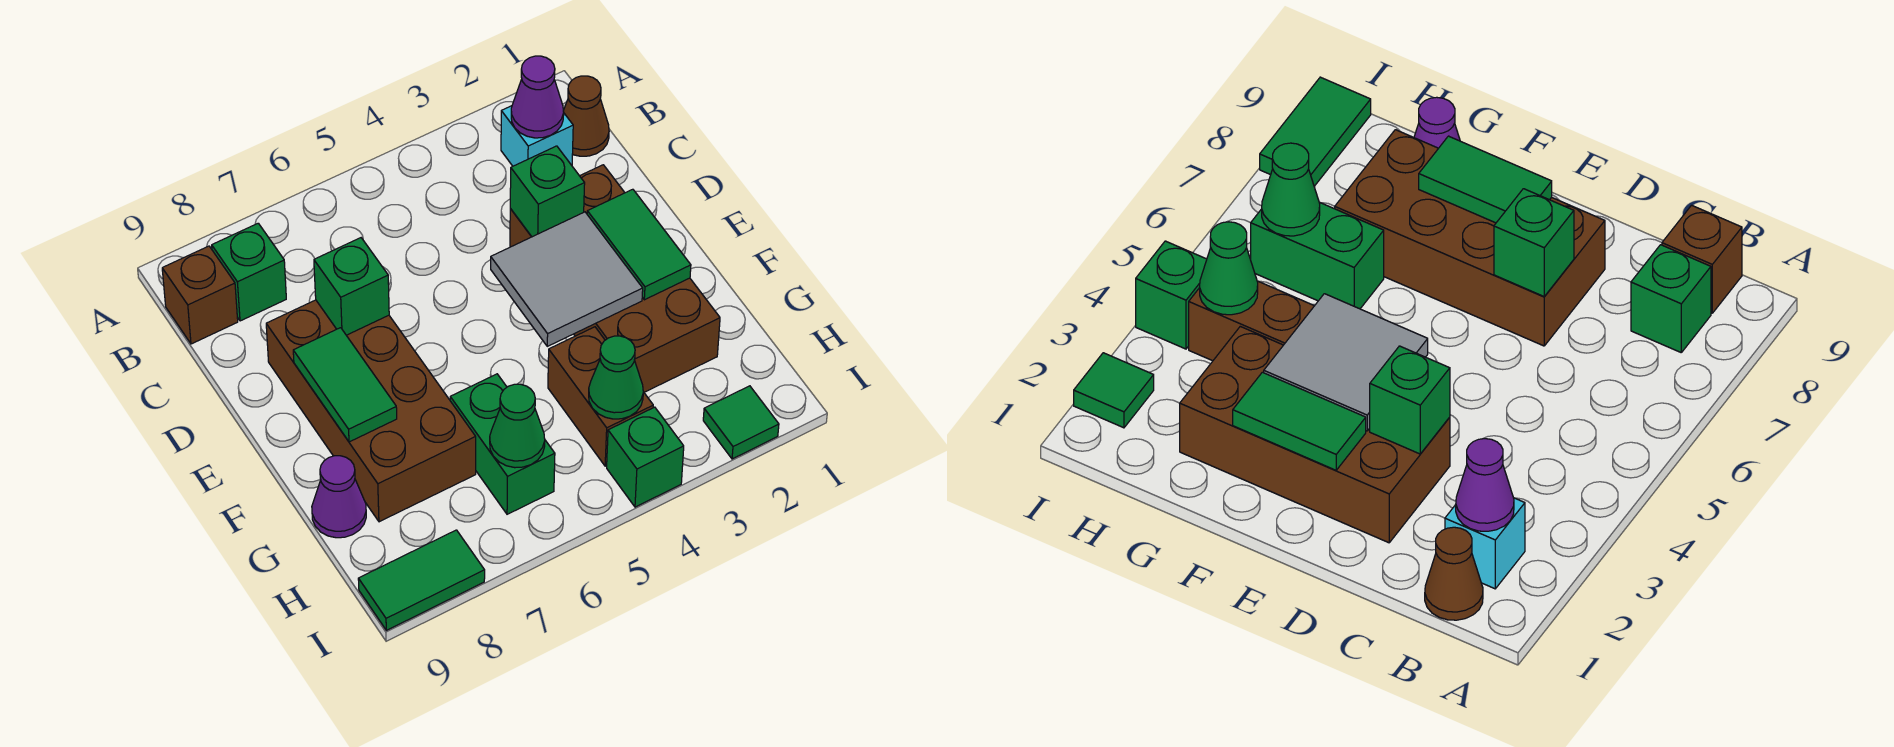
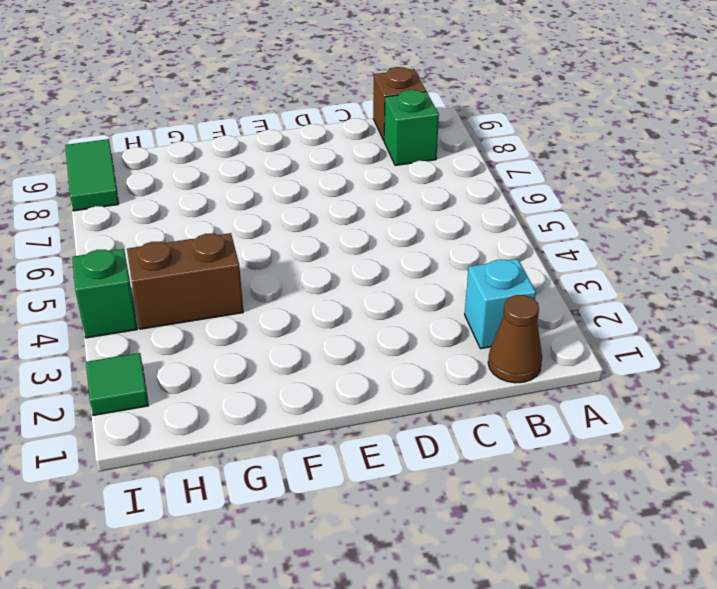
none -> brown brick D2:G3 level 1
none -> brown brick D7:G8 level 1
none -> green brick G6:H6 level 1

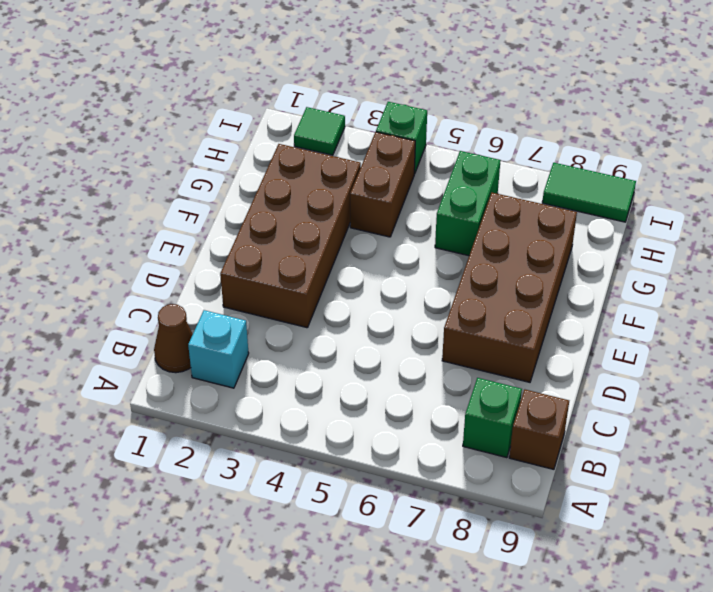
none -> purple cone G9 level 1
none -> purple cone B2 level 2
none -> green brick D3 level 2

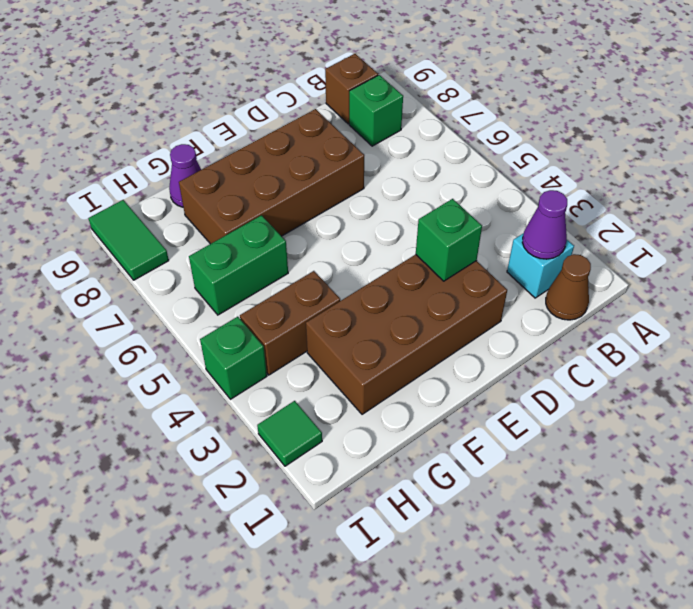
none -> green brick D7 level 2
none -> green tile E2:F2 level 2
none -> grey tile E3:F4 level 2

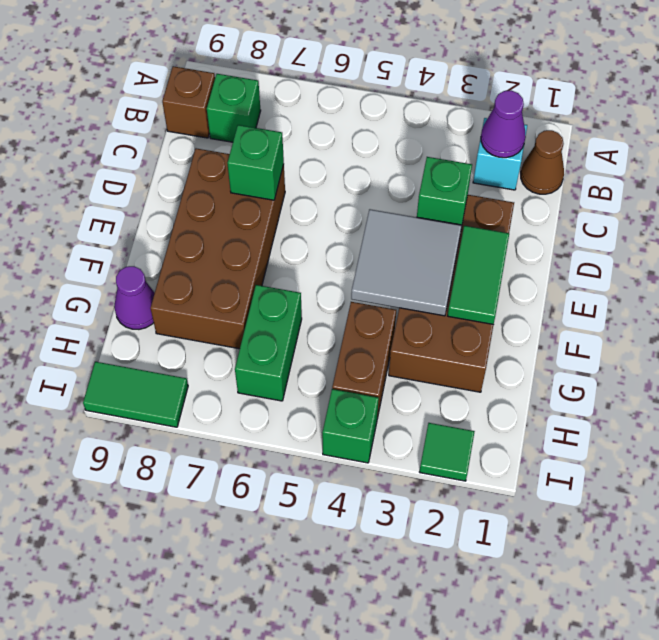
none -> green tile E8:F8 level 2
none -> green cone H4 level 2
none -> green cone H6 level 2

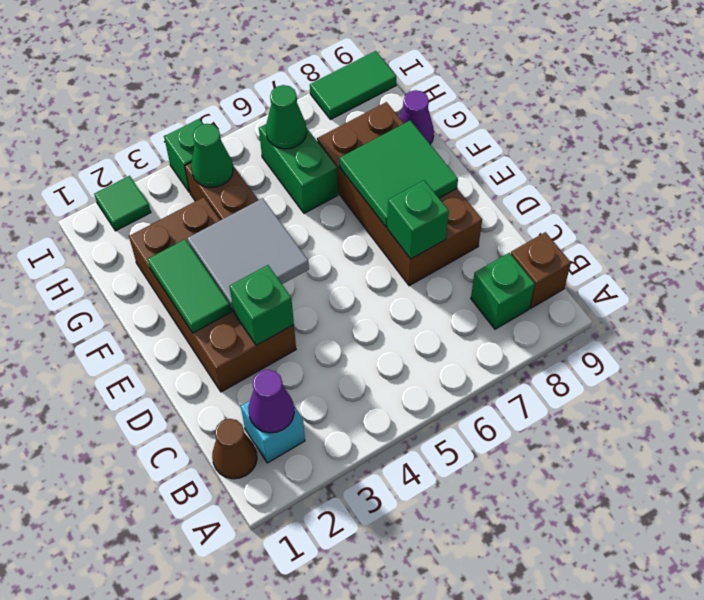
green tile E7:F8 level 2 -> green tile E8:F8 level 2

